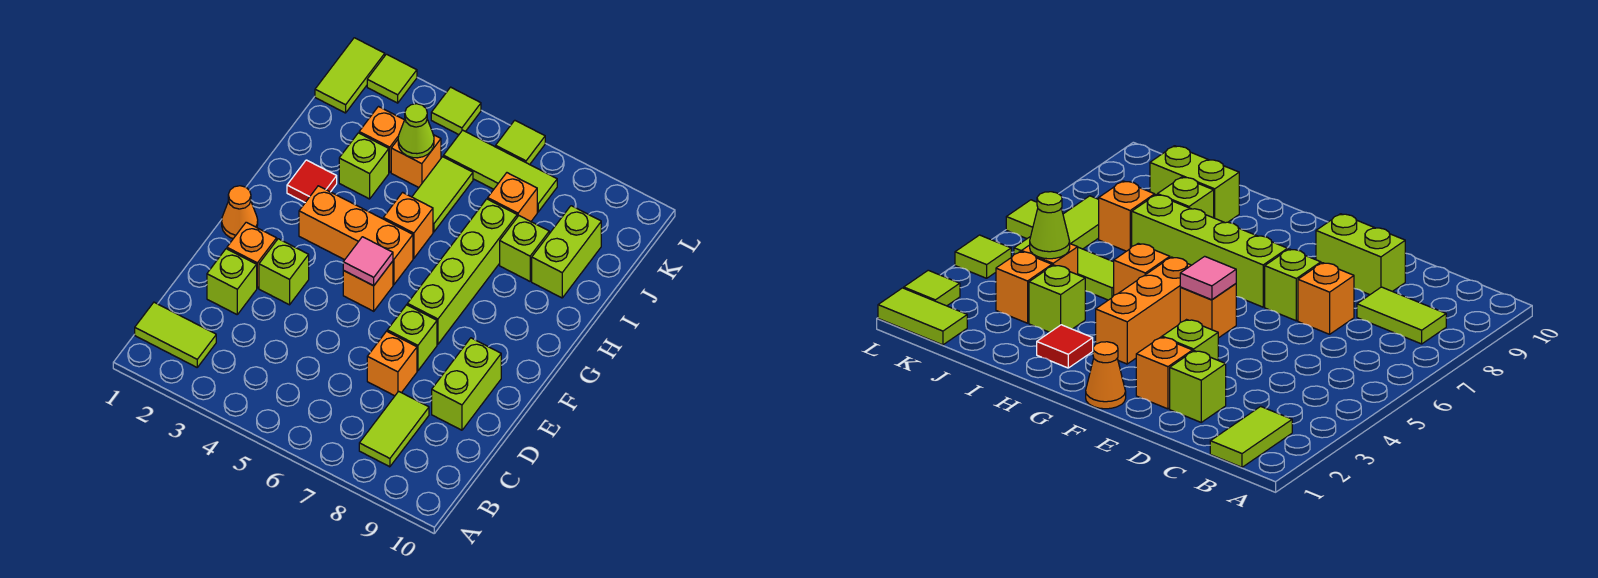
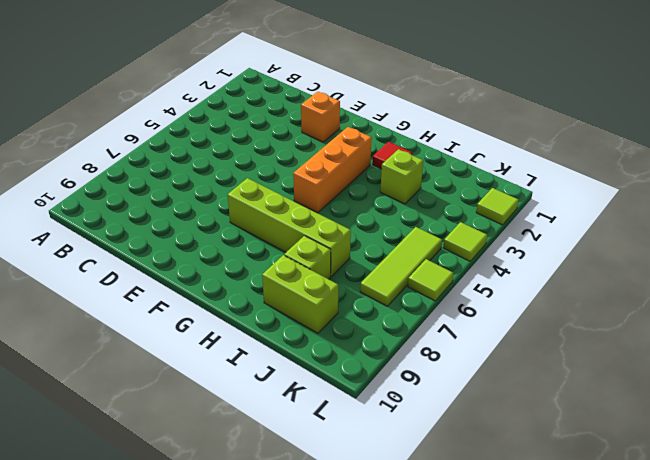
none -> lime tile B1:B2 level 1
none -> lime tile B8:C8 level 1
none -> lime brick D2 level 1

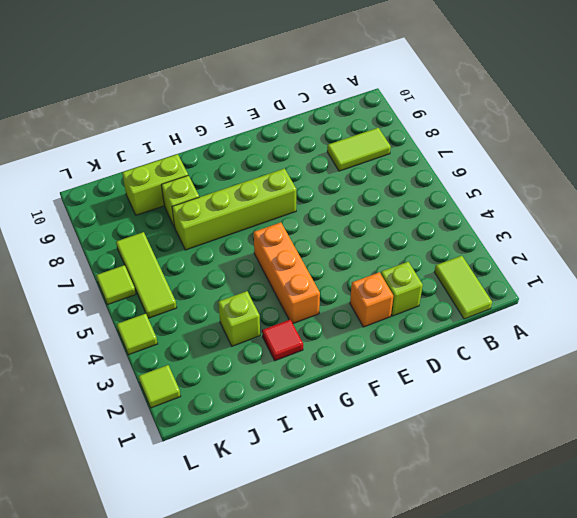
none -> orange brick D7 level 1
none -> lime brick D9:E9 level 1
none -> lime brick E3 level 1

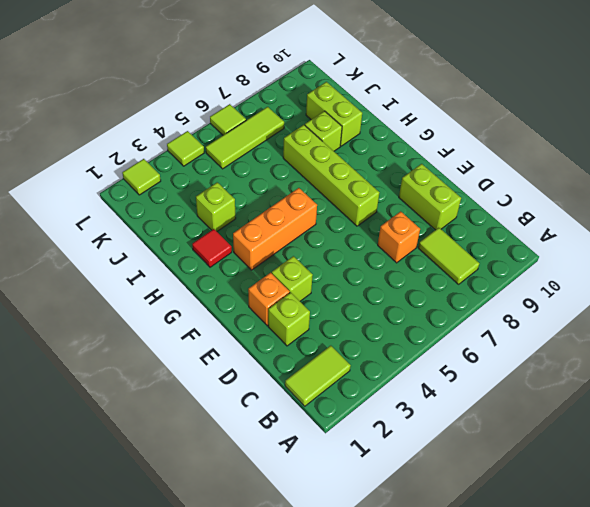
none -> lime brick E7 level 1
none -> orange cone F1 level 1
none -> orange brick F5 level 1

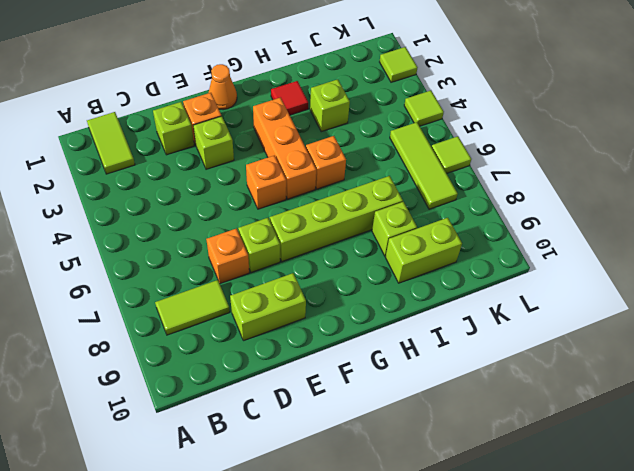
none -> lime tile I5:J5 level 1
none -> orange brick J3 level 1
none -> orange brick J4 level 1

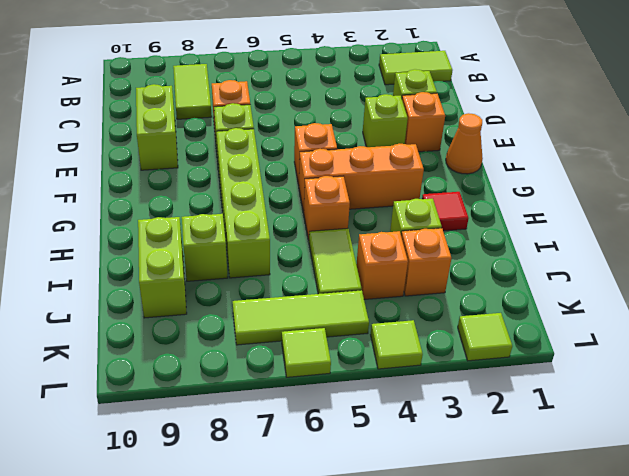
none -> orange brick J7 level 1
none -> lime tile K1:L1 level 1
none -> pink tile F5 level 2

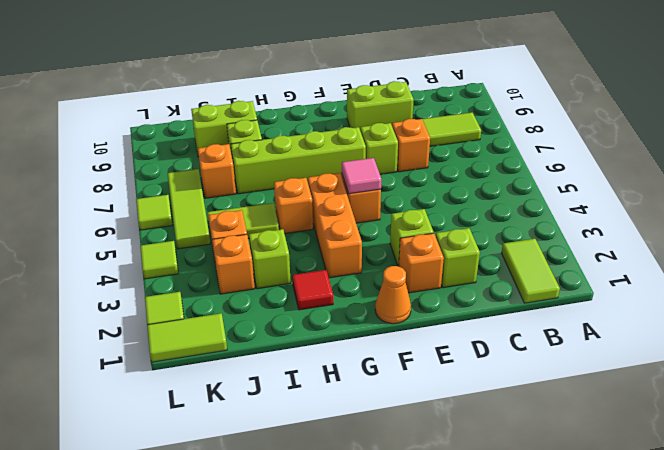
none -> lime cone J4 level 2

